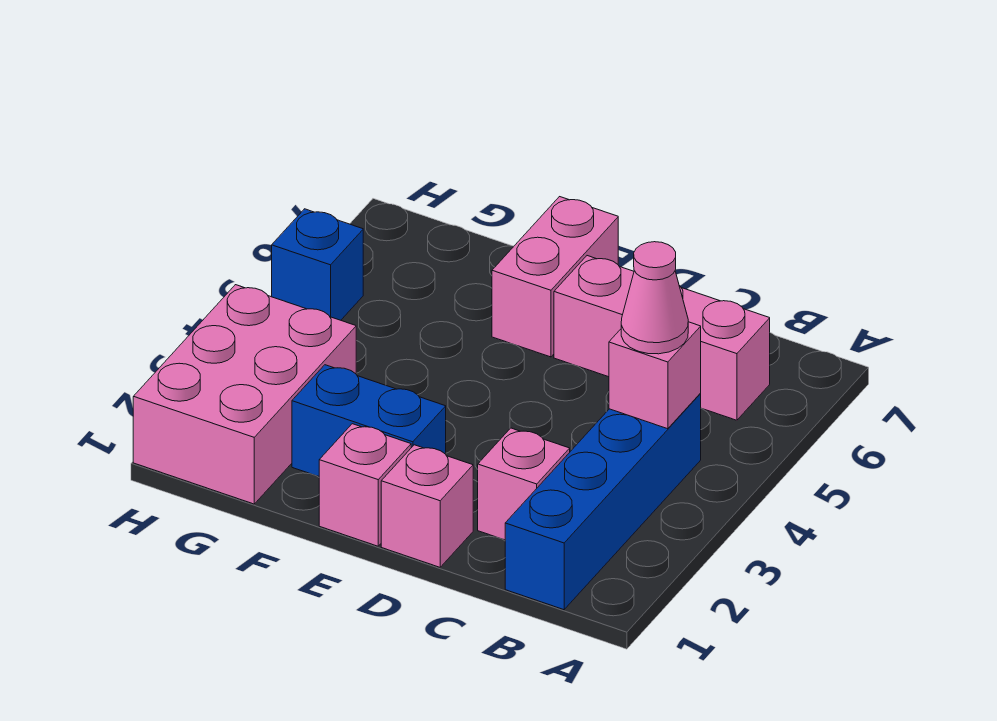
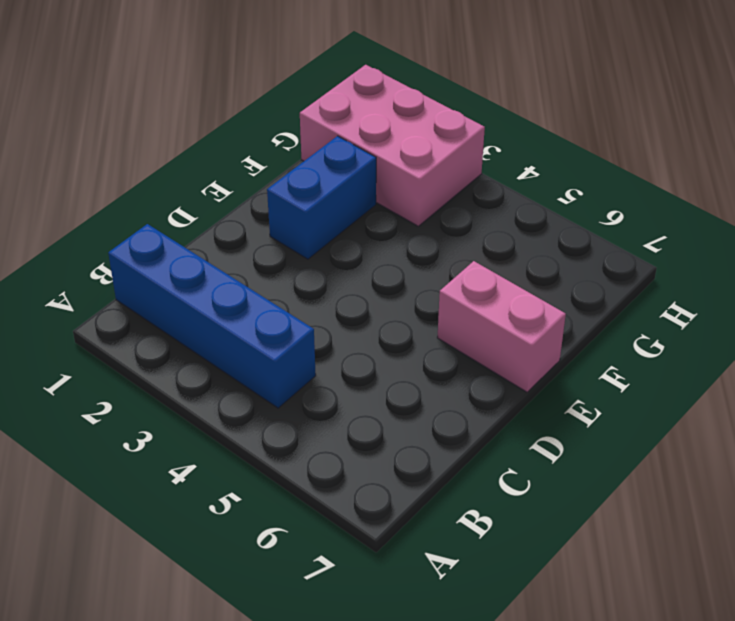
none -> pink brick B6:D6 level 1
none -> pink brick C2 level 1

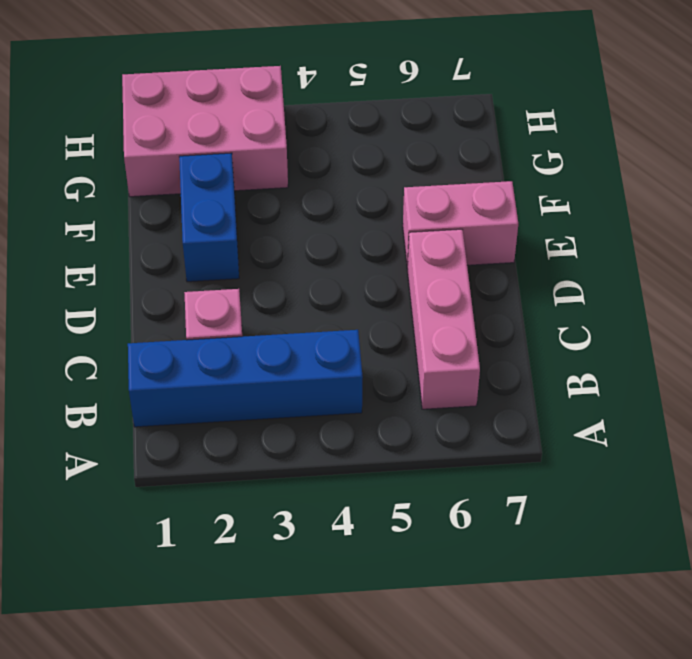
none -> pink brick D1 level 1
none -> pink brick E1 level 1

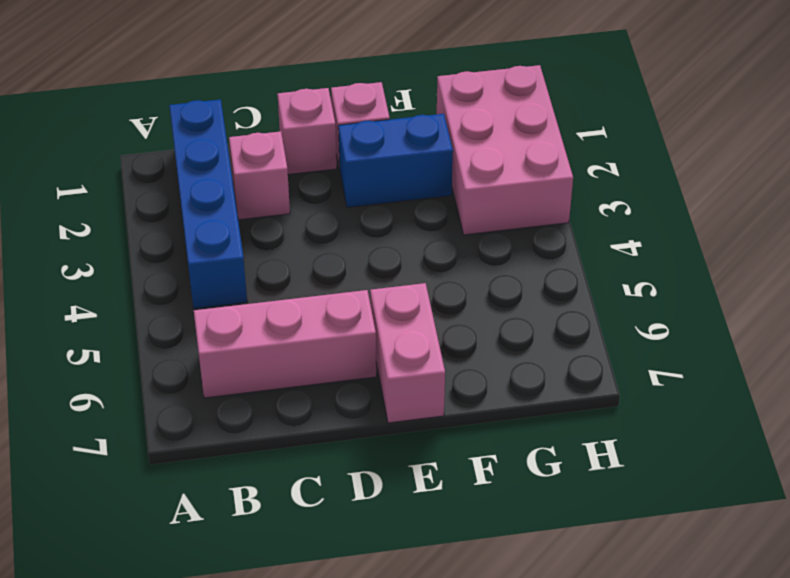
none -> blue brick H5 level 1
none -> pink brick B4 level 2

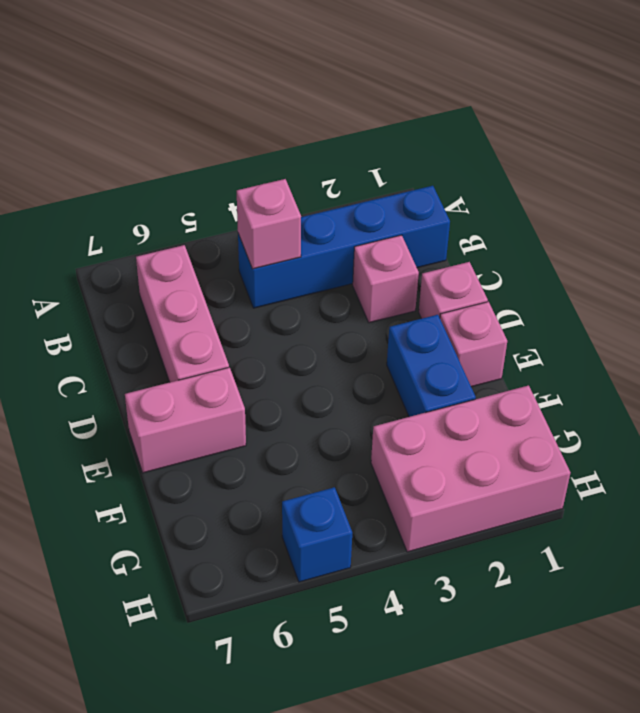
none -> pink cone B4 level 3

